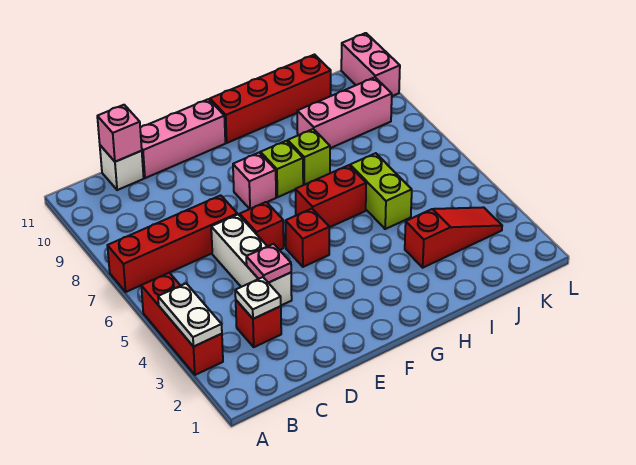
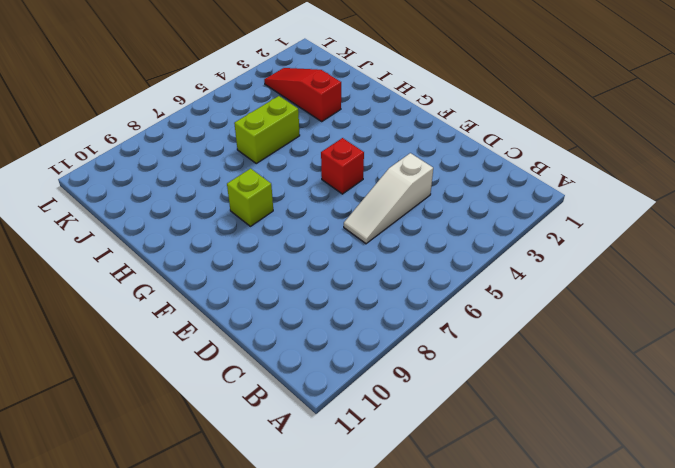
white slope D4:D6 level 1 top 4 -> white brick D4:D6 level 1
none -> red brick A3:A5 level 1
none -> red brick A7:D7 level 1
none -> red brick C3 level 1

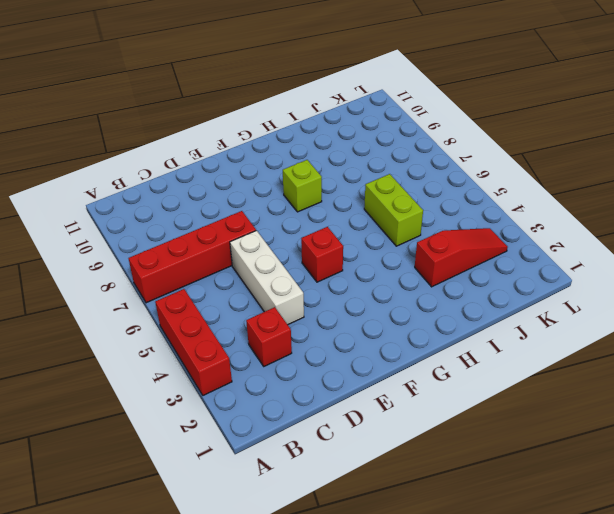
none -> white brick C11 level 1
none -> pink brick D11:F11 level 1
none -> red brick E6 level 1

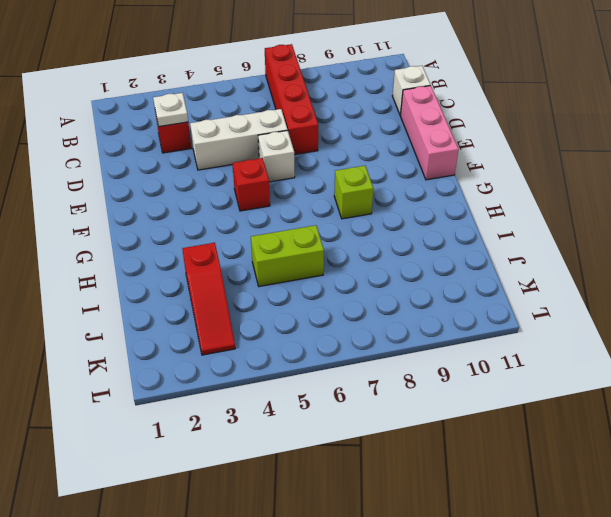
white brick E6 level 1 -> red brick E6 level 1
none -> red brick A3:A5 level 1
none -> pink brick F8 level 1
none -> red brick G6:H6 level 1

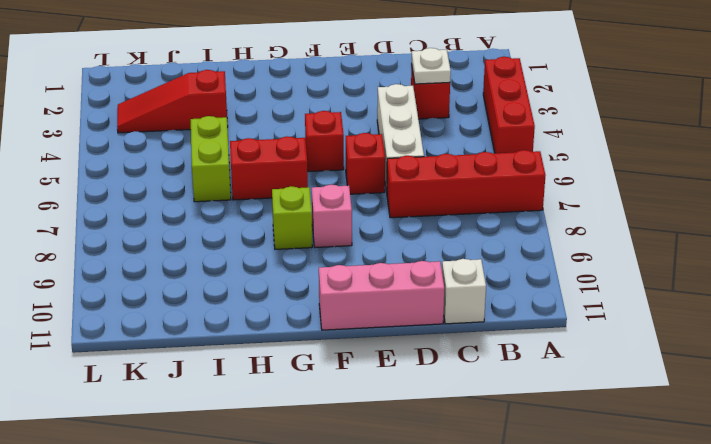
none -> red brick G11:J11 level 1
none -> lime brick H8 level 1
none -> pink brick I9:K9 level 1

